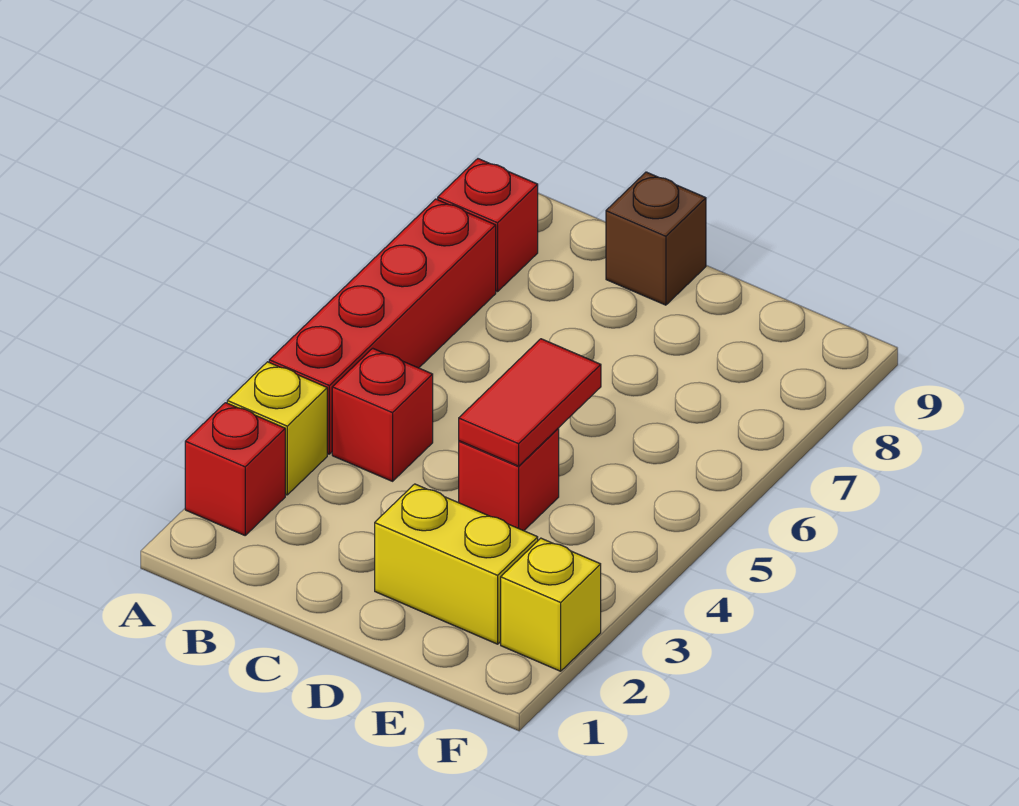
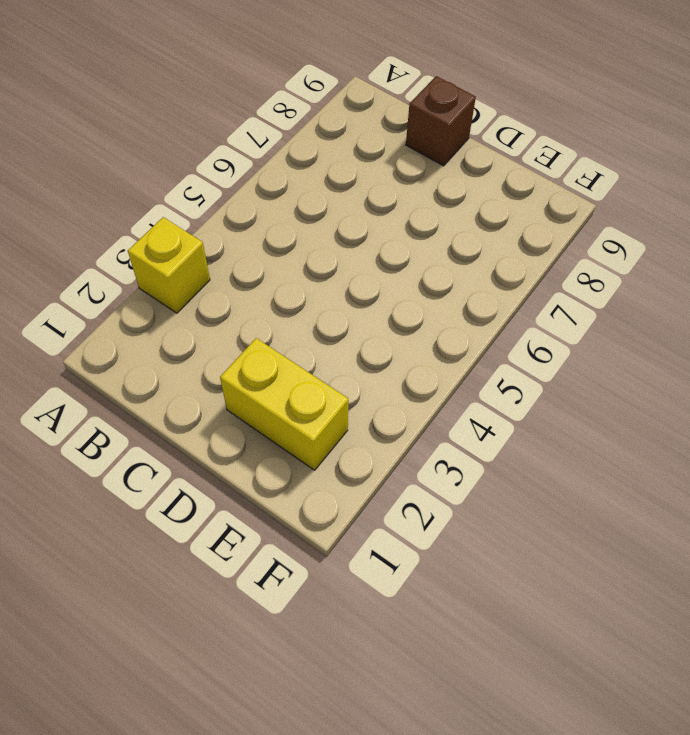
none -> red brick A2 level 1
none -> red brick A4:A7 level 1

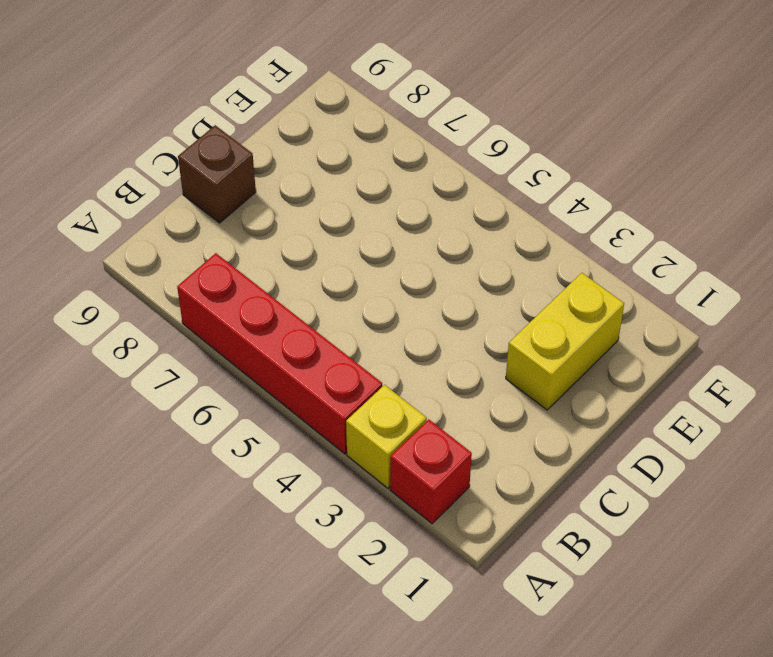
none -> red brick A8 level 1
none -> red brick B4 level 1

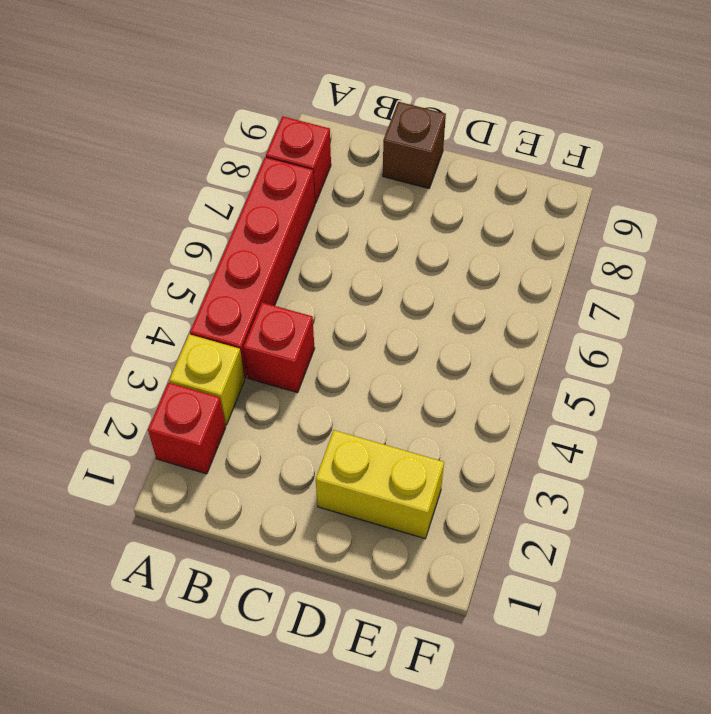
none -> red brick D4 level 1
none -> yellow brick F2 level 1

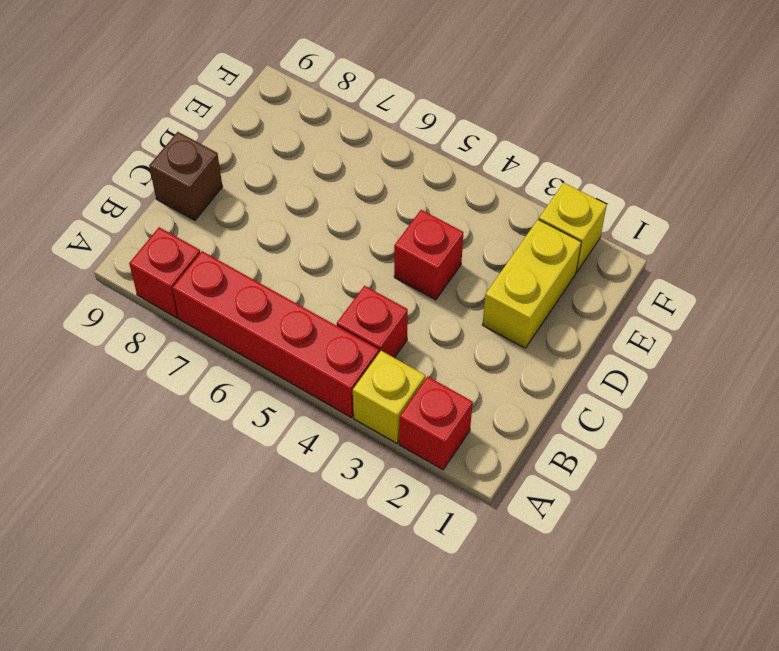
none -> red tile D4:D5 level 2

